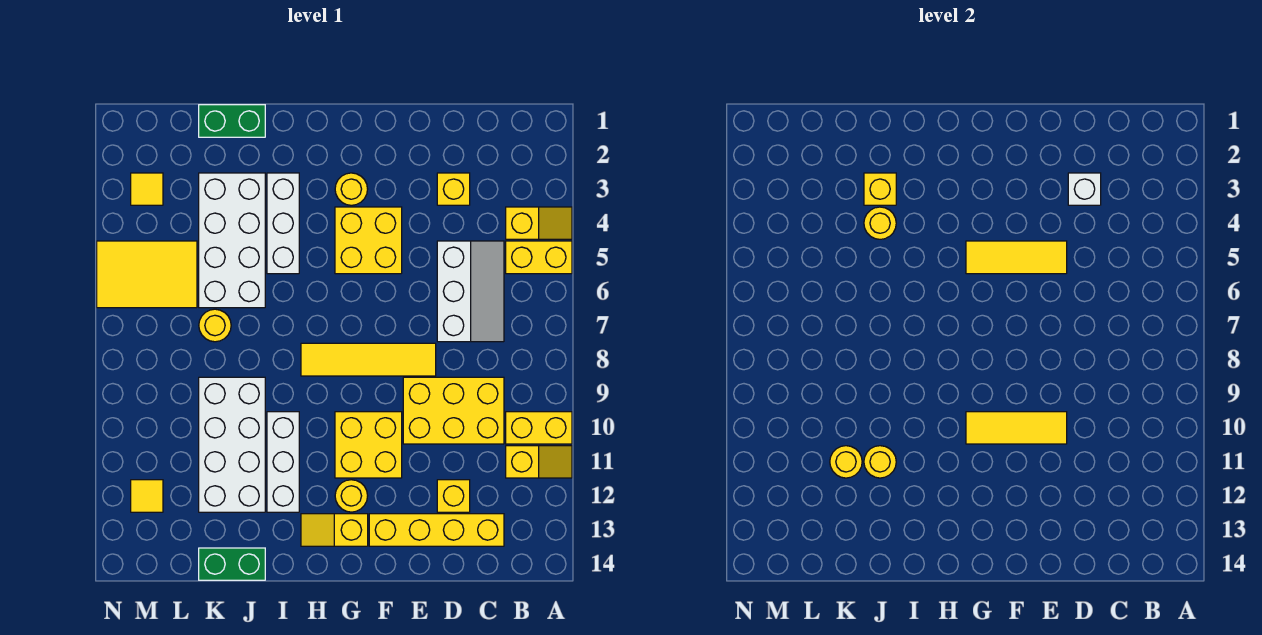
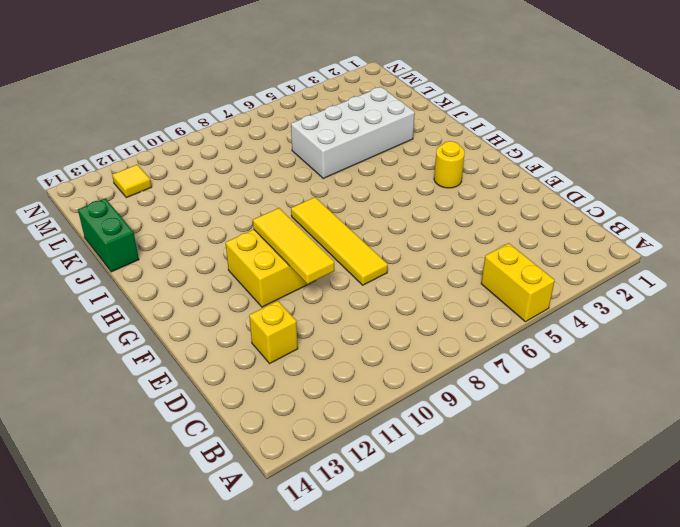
none -> yellow slope A4:B4 level 1 top B
none -> yellow brick A10:B10 level 1
none -> yellow slope A11:B11 level 1 top B
none -> white slope C5:D7 level 1 top D

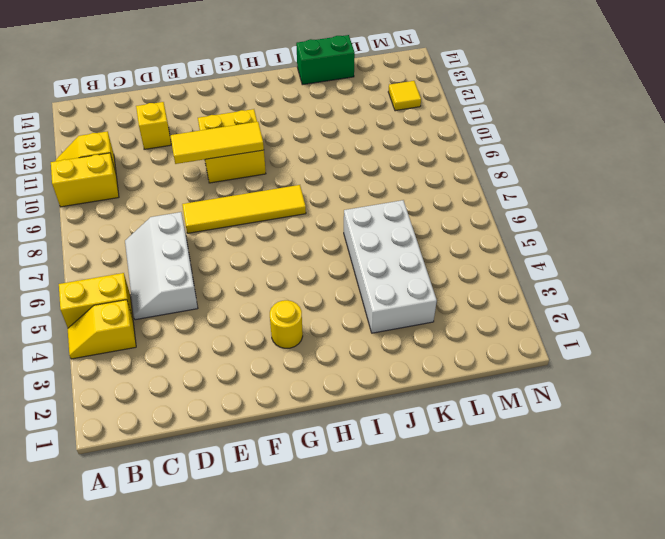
none -> yellow brick C9:E10 level 1
none -> yellow brick C13:F13 level 1
none -> yellow brick D3 level 1
none -> yellow brick F4:G5 level 1

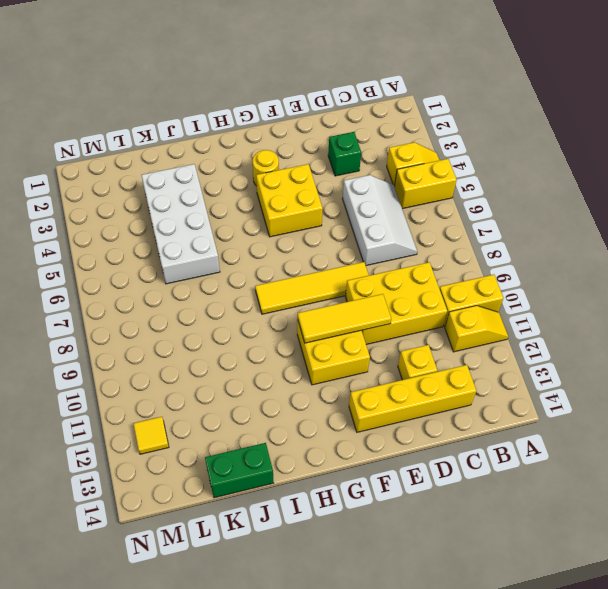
green brick D3 level 1 -> yellow brick D3 level 1
none -> yellow round brick G12 level 1
none -> yellow slope G13:H13 level 1 top G
none -> white brick I3:I5 level 1
none -> white brick I10:I12 level 1

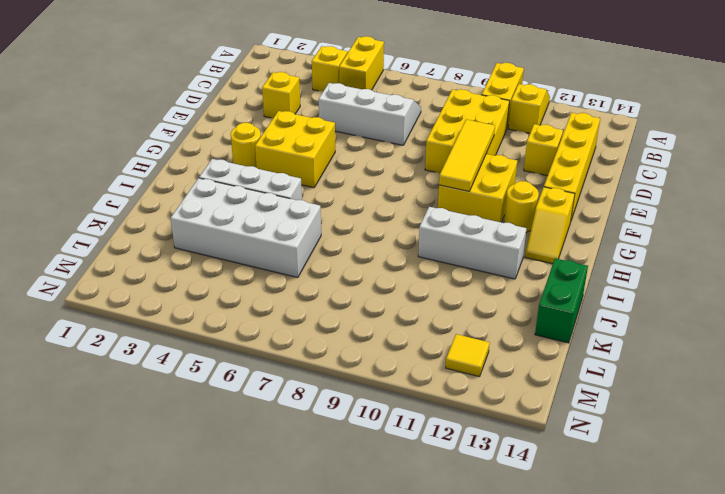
none -> yellow tile E8:H8 level 1
none -> green brick J1:K1 level 1
none -> white brick J9:K12 level 1
none -> yellow round brick K7 level 1

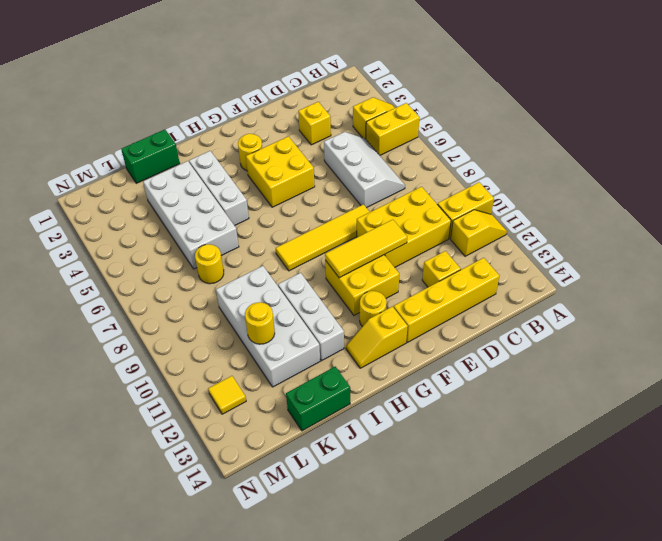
none -> yellow tile L5:N6 level 1
none -> yellow tile M3 level 1
none -> white brick D3 level 2
none -> yellow tile E5:G5 level 2

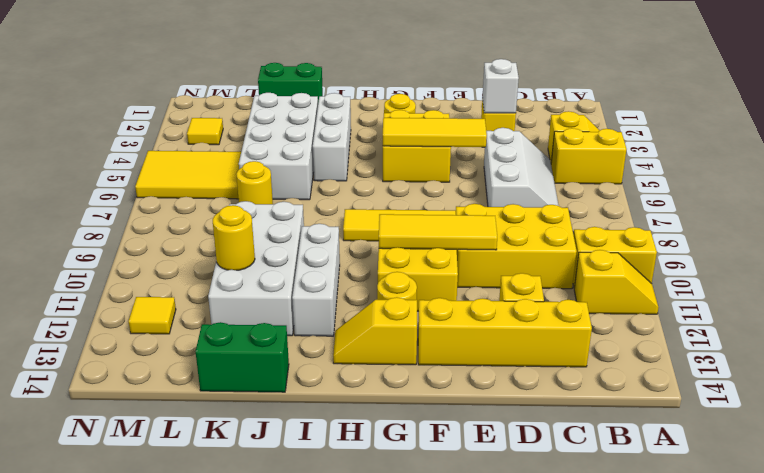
none -> yellow brick J3 level 2
none -> yellow round brick J4 level 2
none -> yellow round brick J11 level 2

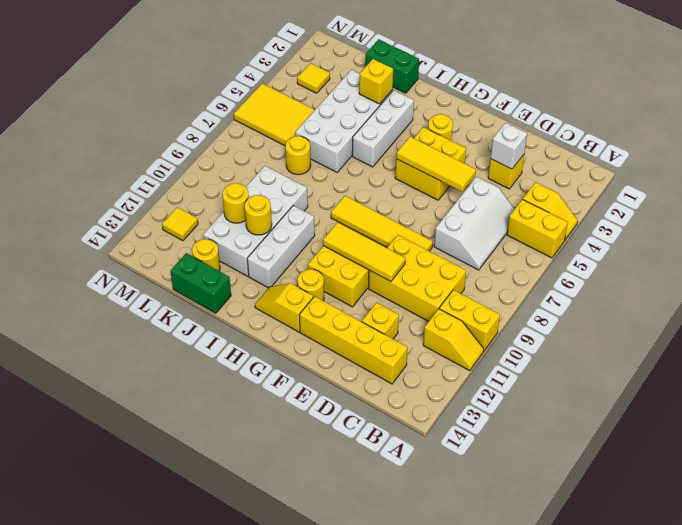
yellow round brick K13 level 1 -> yellow round brick J4 level 2

